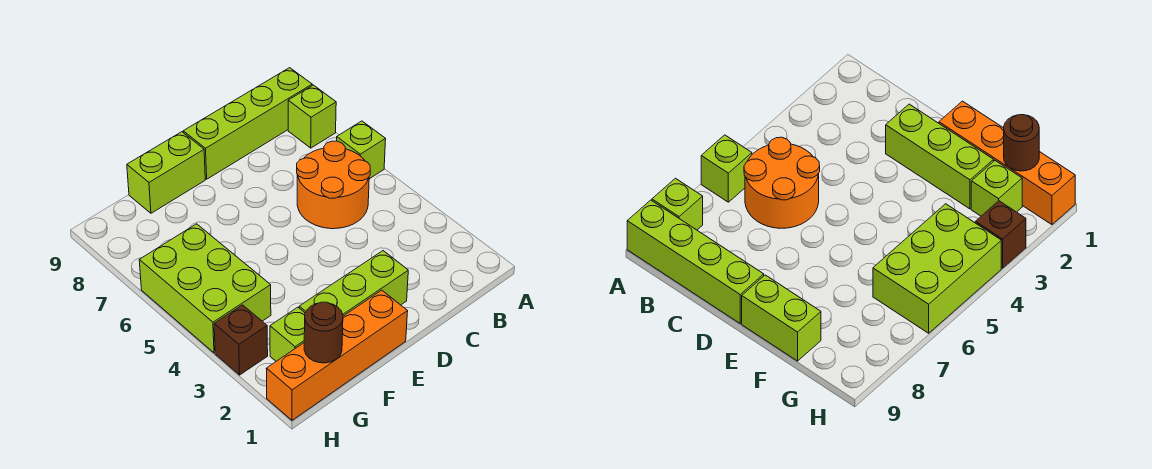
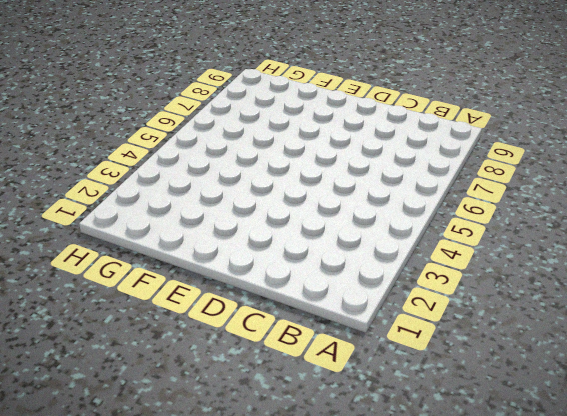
none -> lime brick A6 level 1
none -> lime brick A8 level 1

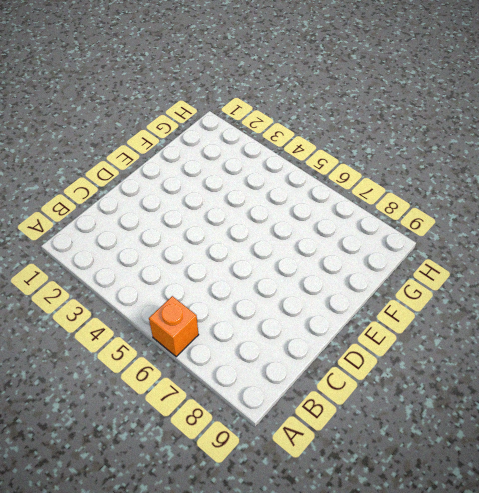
orange brick A6 level 1 -> lime brick A6 level 1
none -> lime brick A8 level 1
none -> lime brick A9:D9 level 1

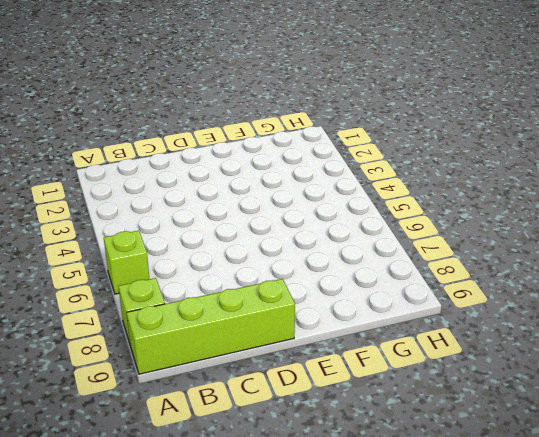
none -> orange round brick B5:C6 level 1
none -> lime brick D2:F2 level 1

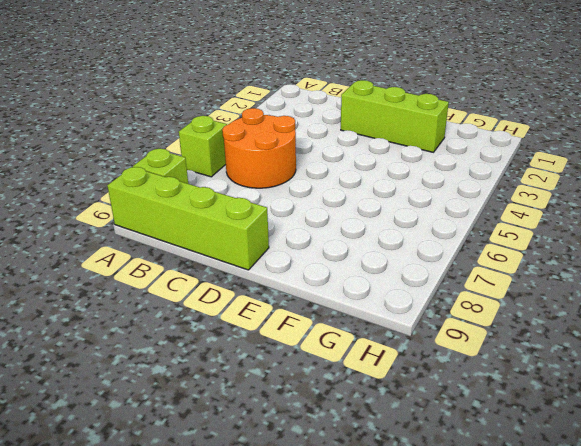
none -> orange brick E1:H1 level 1
none -> lime brick E9:F9 level 1

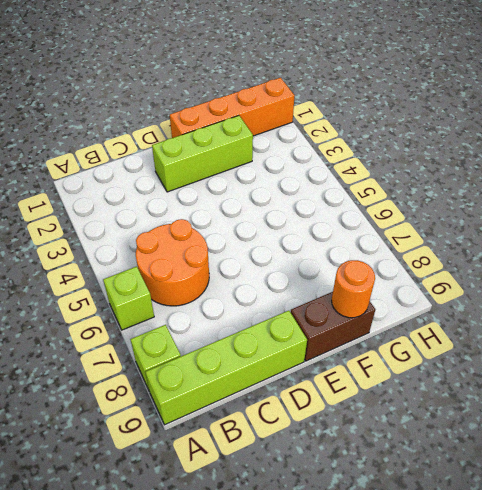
brown brick E9:F9 level 1 -> lime brick E9:F9 level 1
orange round brick F9 level 2 -> none
none -> lime brick G2 level 1
none -> lime brick G4:H6 level 1

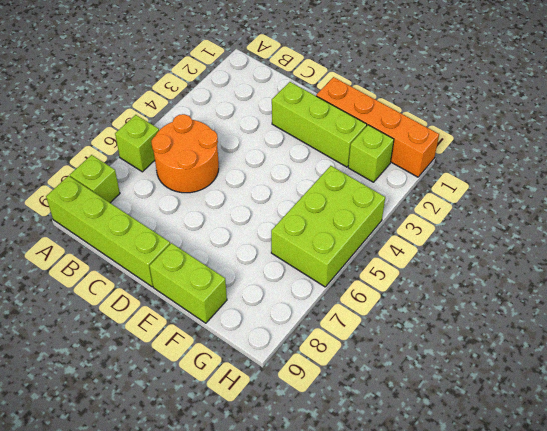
none -> brown brick H3 level 1
none -> brown round brick G1 level 2

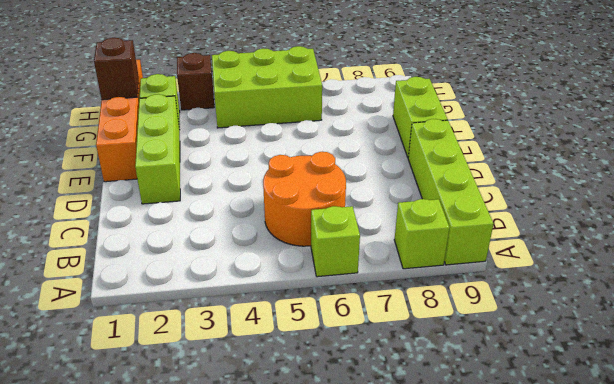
brown brick G1 level 2 -> brown round brick G1 level 2

